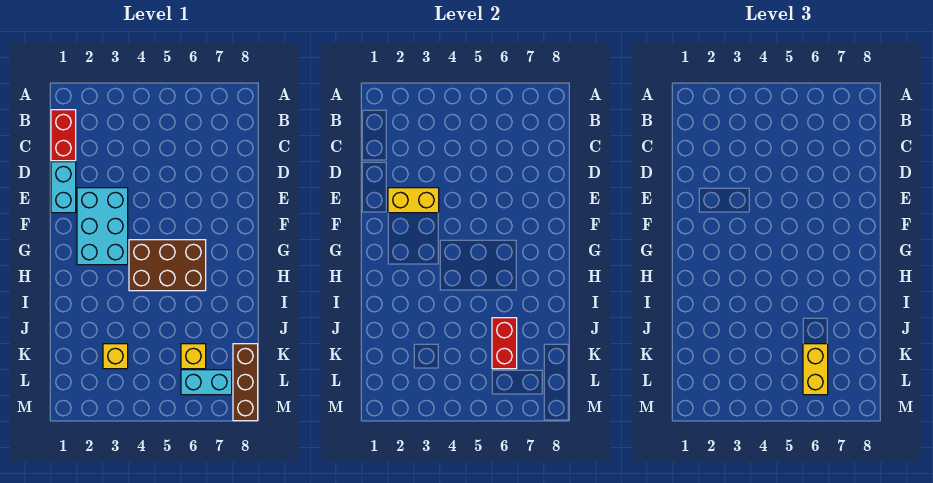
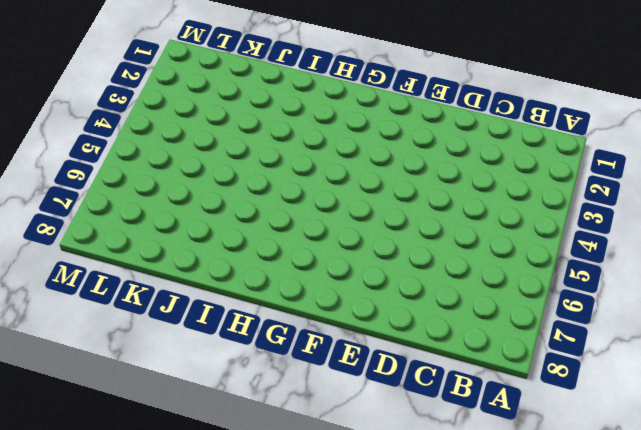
none -> red brick B1:C1 level 1
none -> cyan brick D1:E1 level 1

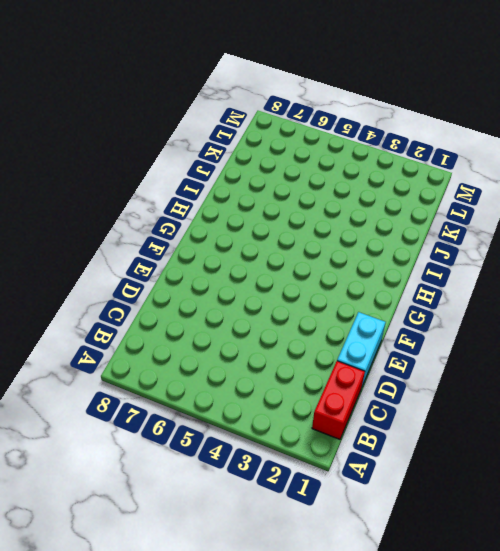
none -> cyan brick E2:G3 level 1
none -> brown brick G4:H6 level 1

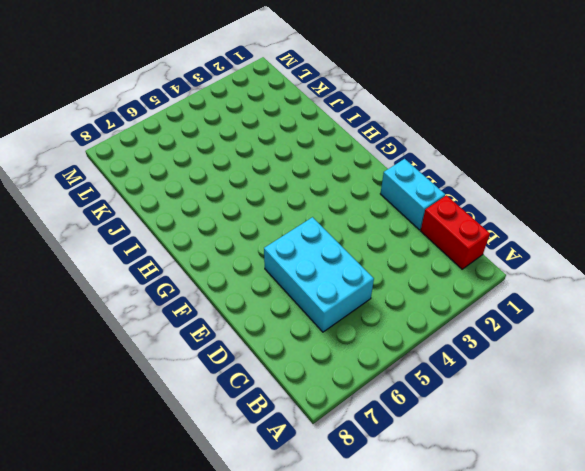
cyan brick C5:E6 level 1 -> cyan brick E2:G3 level 1
none -> brown brick G4:H6 level 1
none -> yellow brick K3 level 1

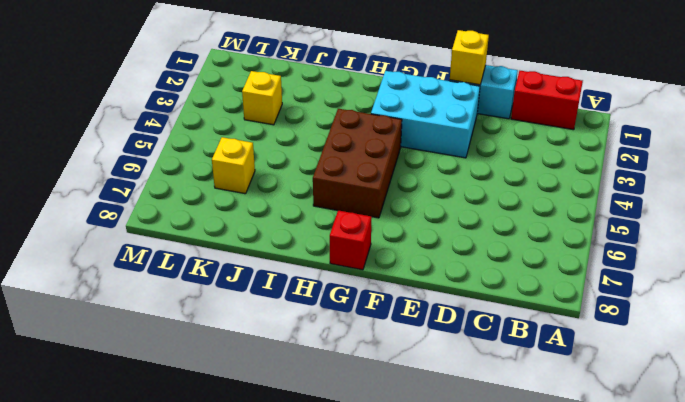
yellow brick E1 level 2 -> none
red brick G8 level 1 -> none
none -> brown brick K8:M8 level 1
none -> cyan brick L6:L7 level 1

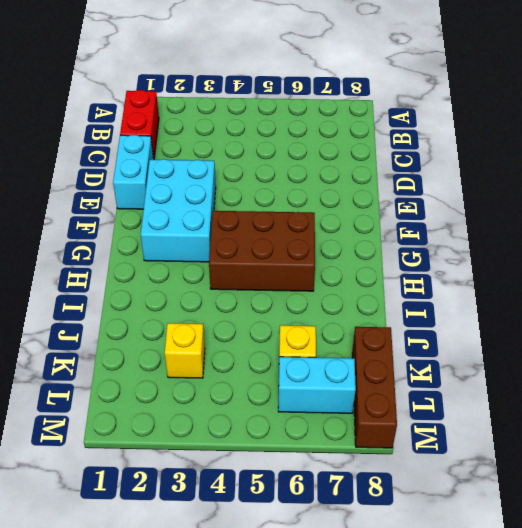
none -> yellow brick E2:E3 level 2
none -> red brick J6:K6 level 2

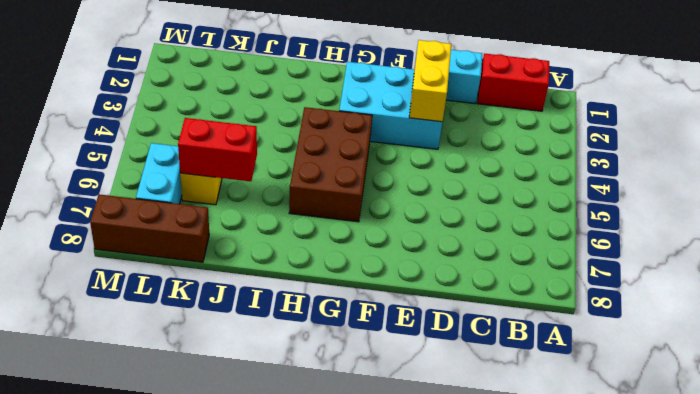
none -> yellow brick K3 level 1
none -> yellow brick K6:L6 level 3

